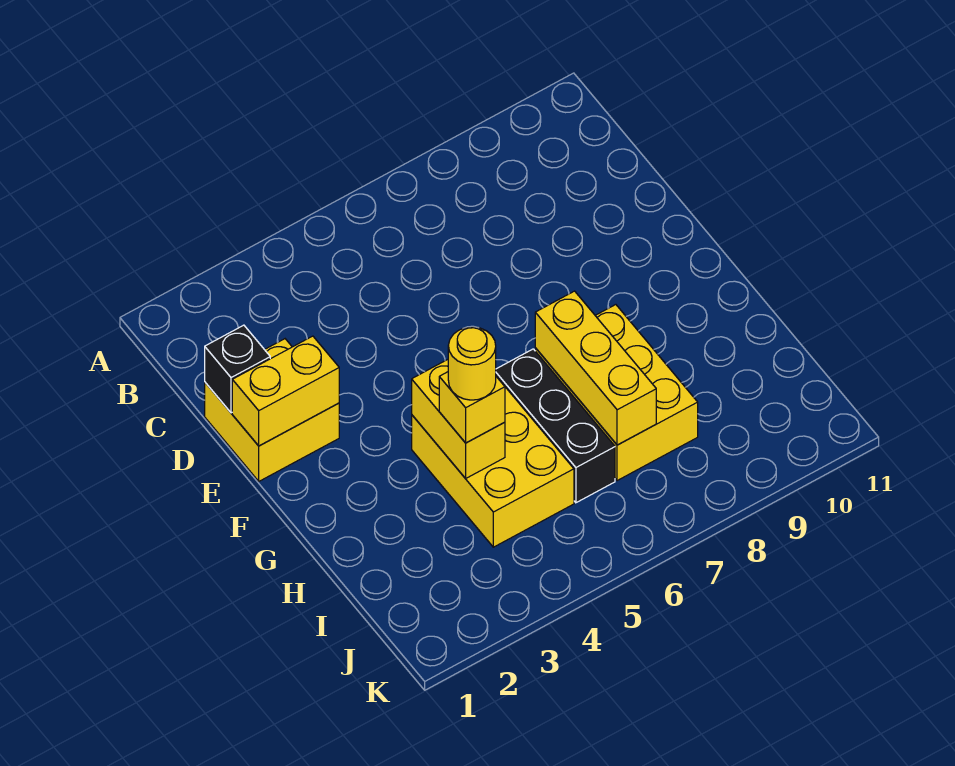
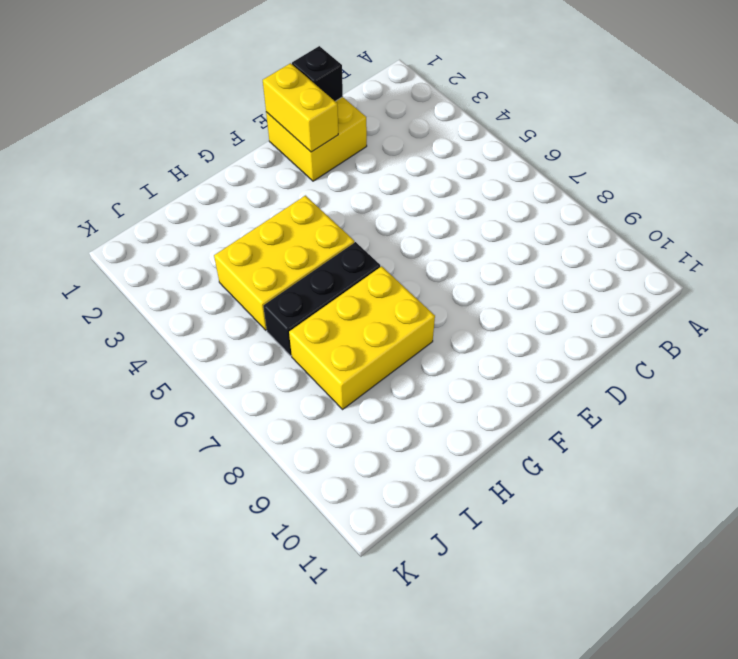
none -> yellow brick G4:H4 level 2
none -> yellow brick G7:I7 level 2

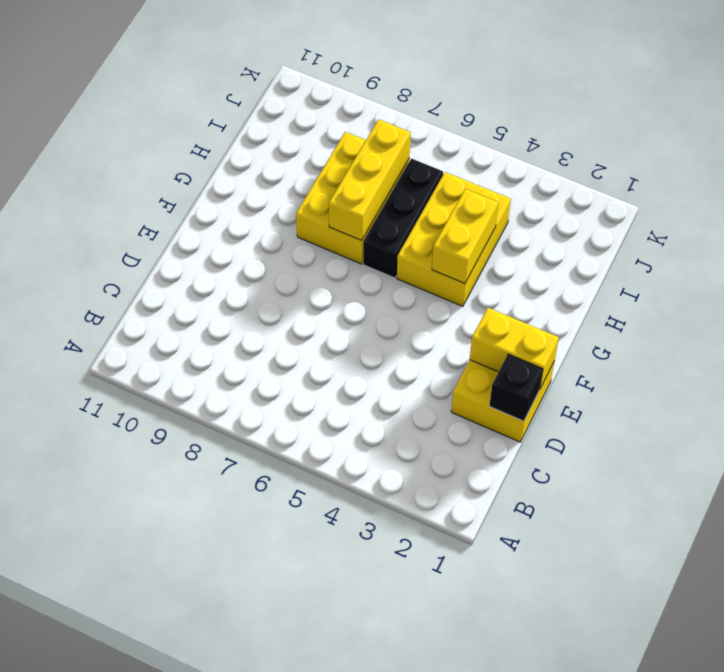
none -> yellow brick H4 level 3
none -> yellow round brick H4 level 4

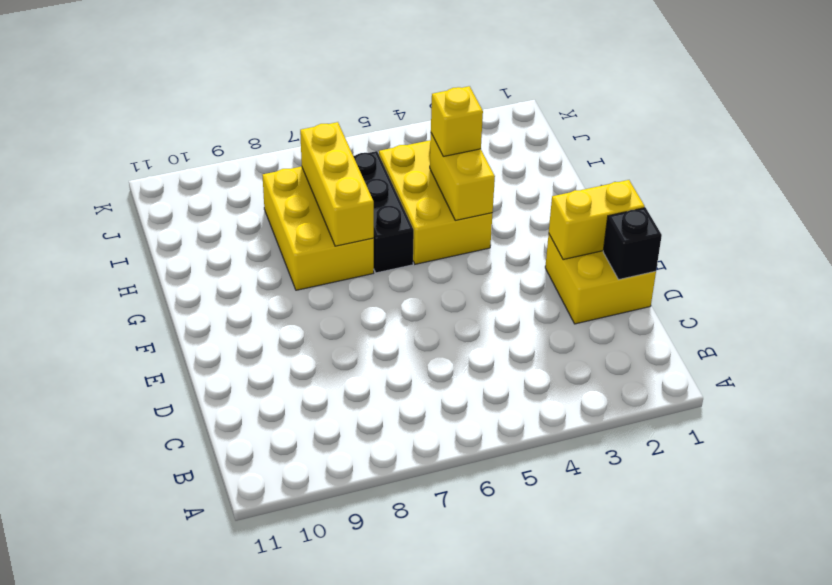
none -> yellow round brick H4 level 4

